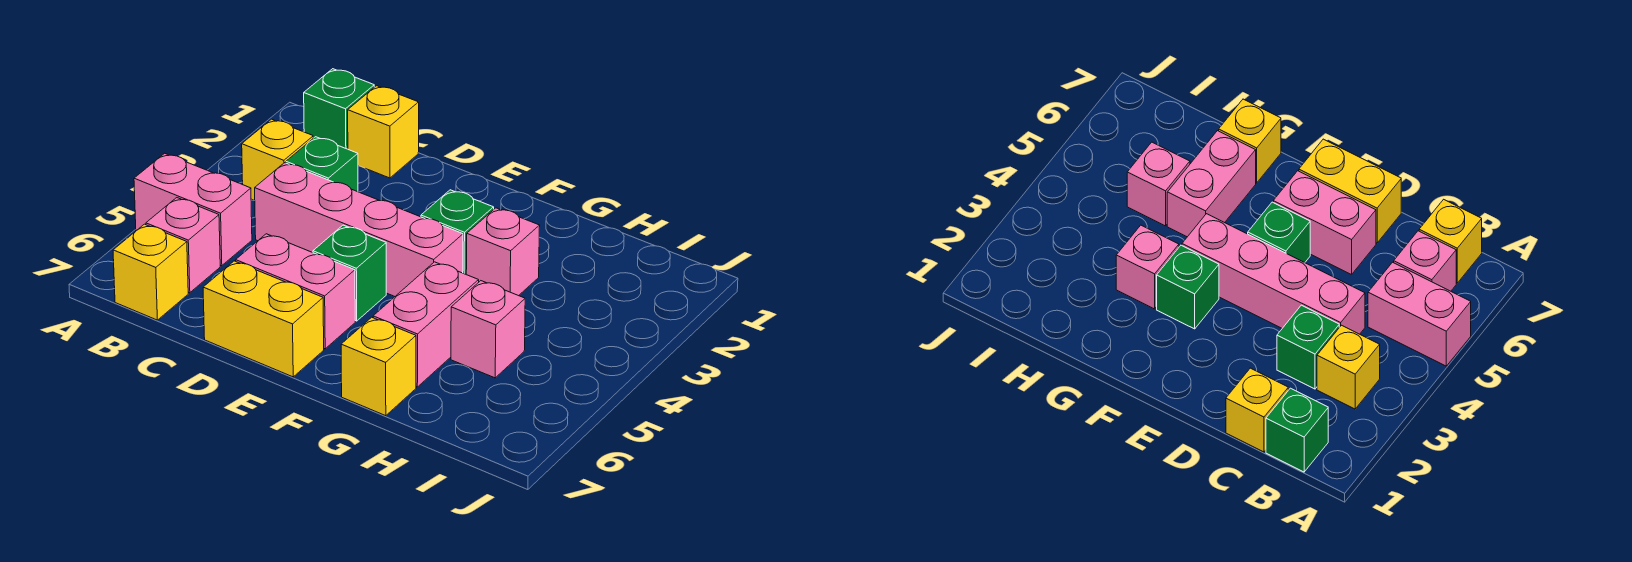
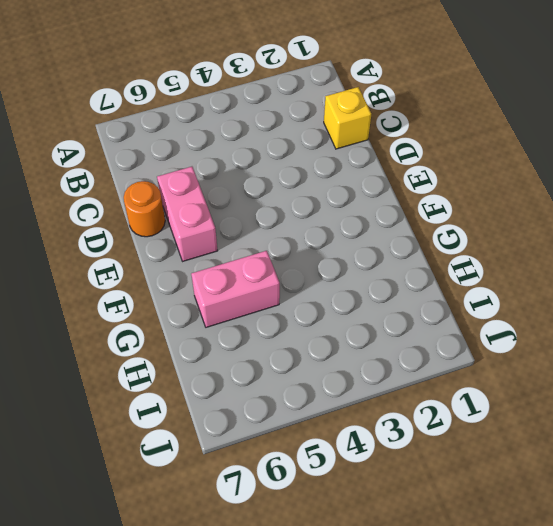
orange round brick D7 level 1 -> yellow brick D7:E7 level 1
none -> pink brick A5:B5 level 1
none -> green brick B1 level 1
none -> yellow brick B3 level 1

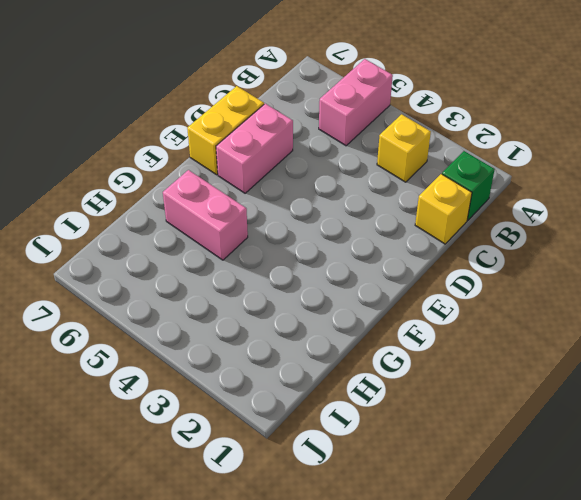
none -> pink brick B6 level 1
none -> yellow brick B7 level 1
none -> green brick C3 level 1

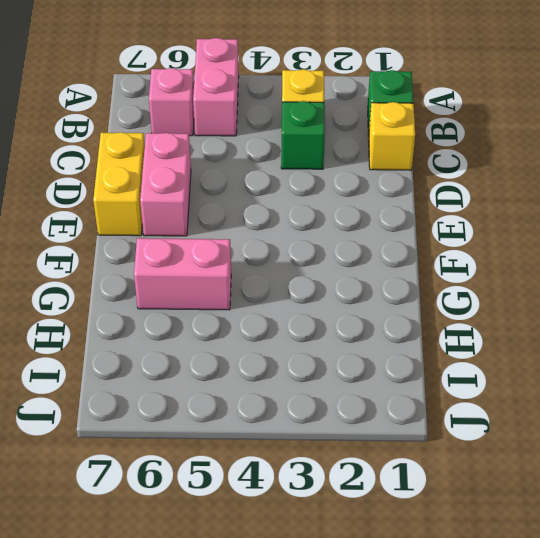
none -> yellow brick B7 level 1
none -> pink brick C4:F4 level 1
none -> green brick E5 level 1

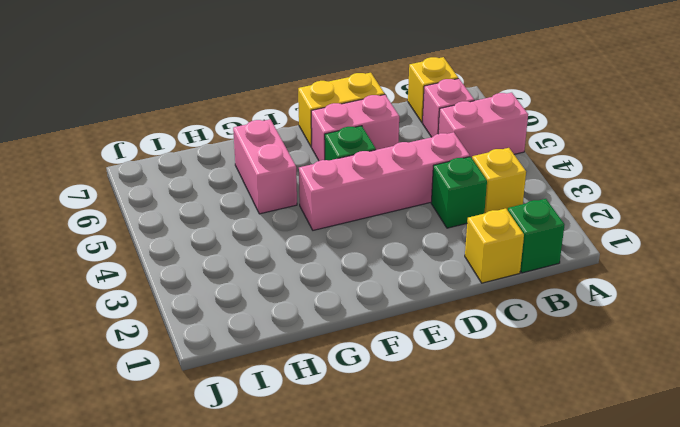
none -> green brick F3 level 1
none -> pink brick G3 level 1
none -> yellow brick G7 level 1

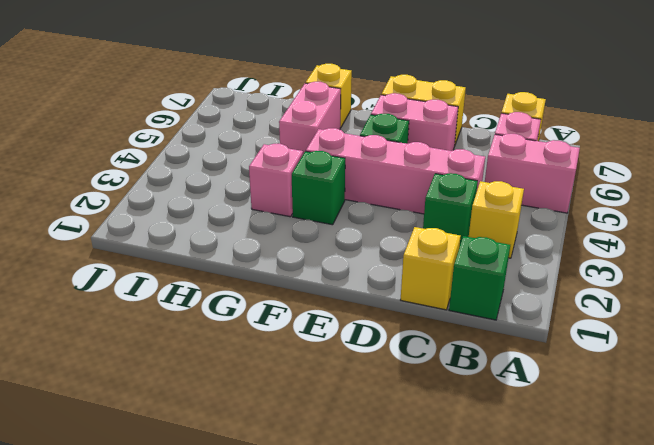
none -> pink brick H5 level 1

